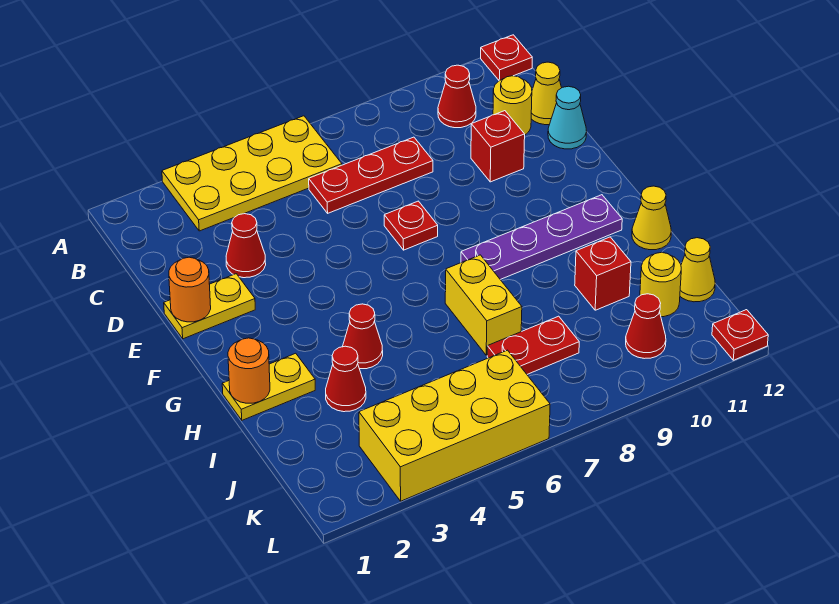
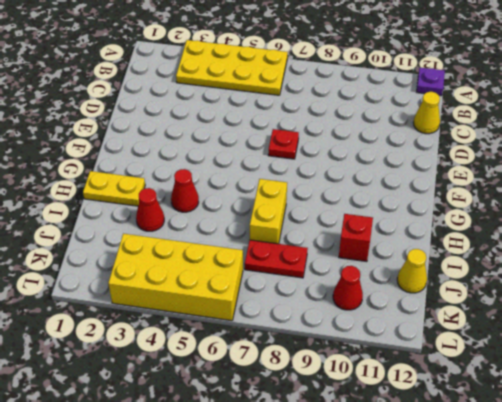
purple plate A12 level 1 -> red plate A12 level 1
none -> red cone B10 level 1
none -> red plate C6:C8 level 1
none -> yellow round brick C11 level 1

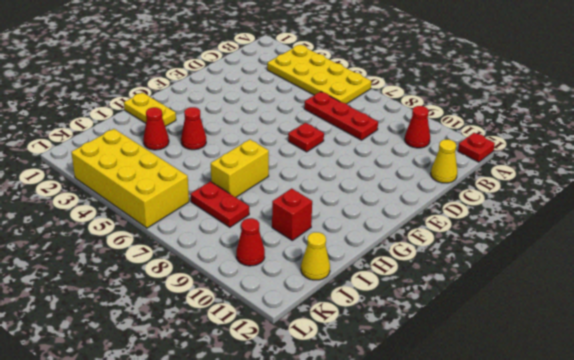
none -> yellow round brick C11 level 1
none -> red cone D3 level 1
none -> red brick D10 level 1

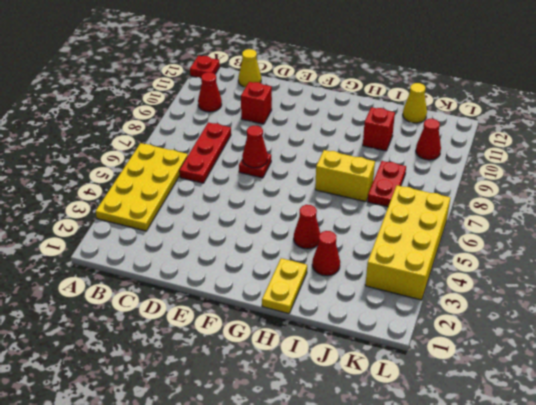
red cone E7 level 2 -> red cone D3 level 1
none -> yellow round brick C11 level 1
none -> cyan cone D12 level 1
none -> yellow plate E1:E2 level 1

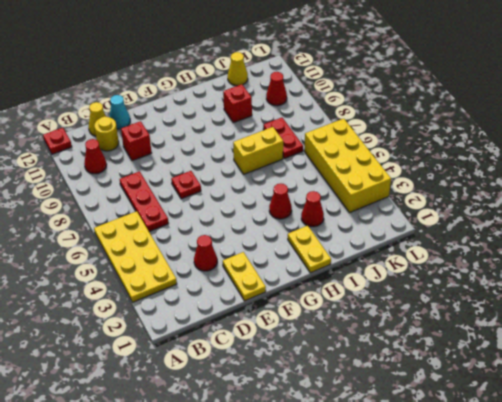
none -> purple plate G8:G11 level 1
none -> yellow cone H12 level 1
none -> yellow round brick J11 level 1

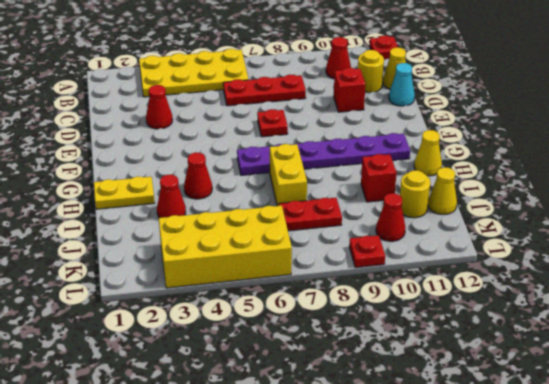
purple plate G6:G11 level 1 -> purple plate G8:G11 level 1
red plate L9 level 1 -> red plate L12 level 1
none -> yellow plate E1:E2 level 1
none -> orange round brick E1 level 2
none -> orange round brick H1 level 2

